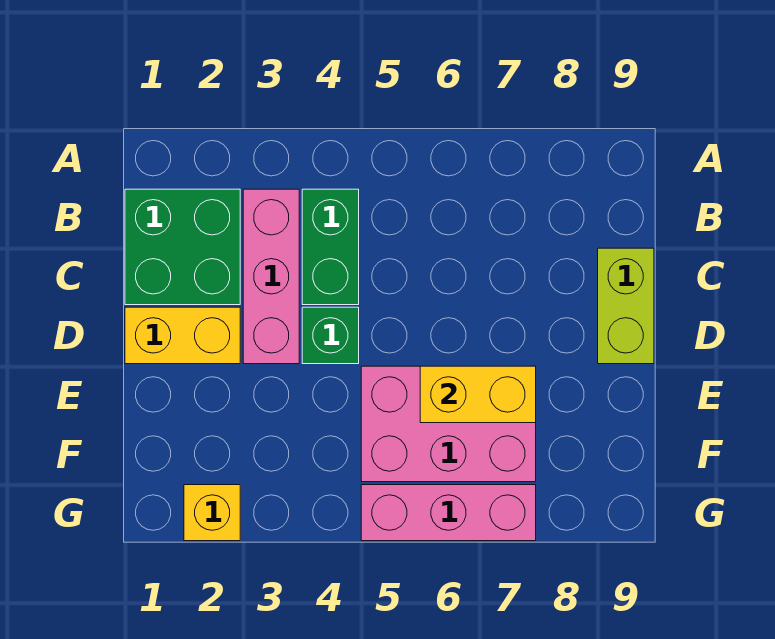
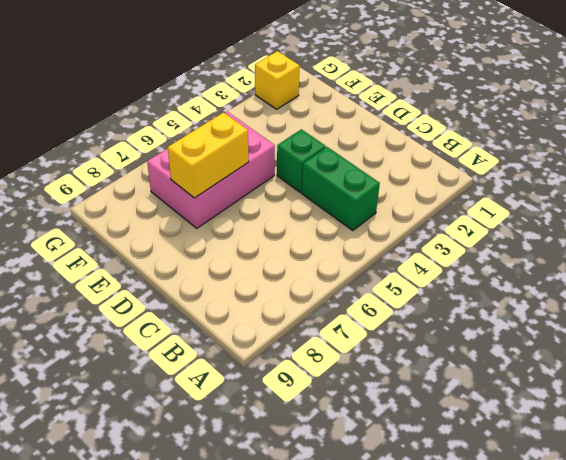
none -> green brick B1:C2 level 1
none -> pink brick B3:D3 level 1

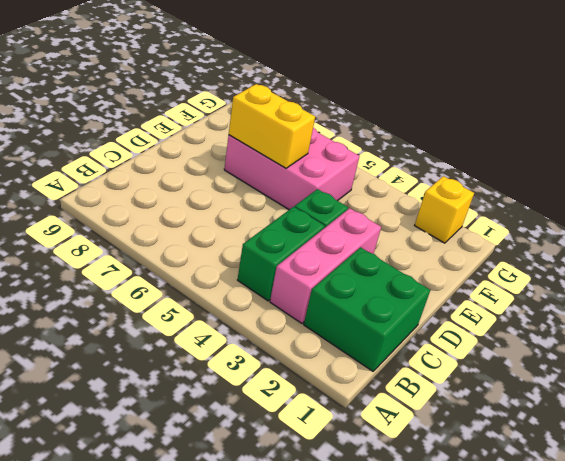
none -> lime brick C9:D9 level 1
none -> yellow brick D1:D2 level 1

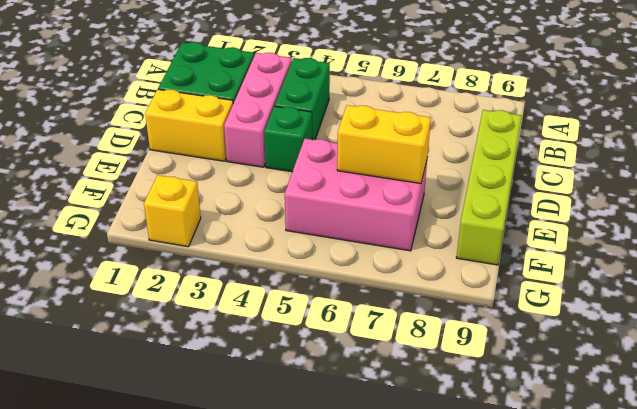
lime brick C9:F9 level 1 -> lime brick C9:D9 level 1
none -> pink brick G5:G7 level 1

